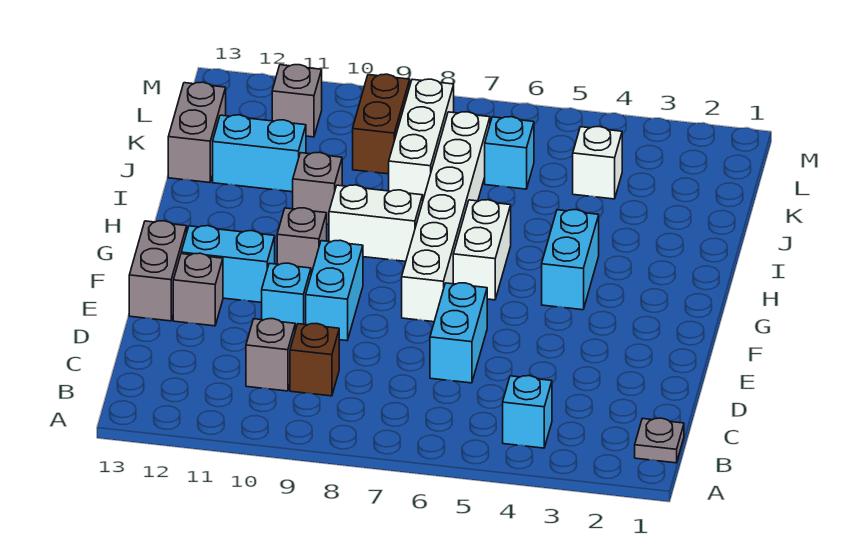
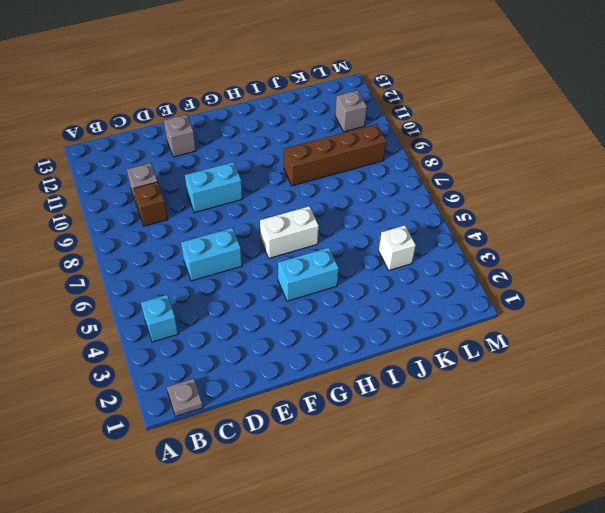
brown brick I9:L9 level 1 -> brown brick K9:L9 level 1
none -> cyan brick E10 level 1
none -> grey brick E13:F13 level 1
none -> white brick F7:K7 level 1

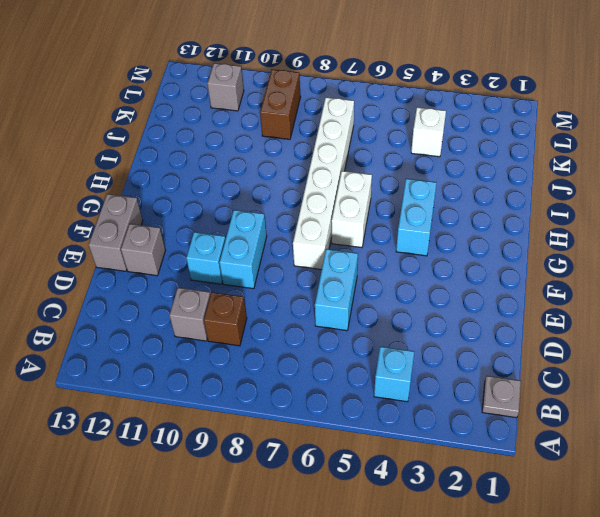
none -> cyan brick F11:F12 level 1
none -> grey brick G10 level 1
none -> white brick H8:H9 level 1

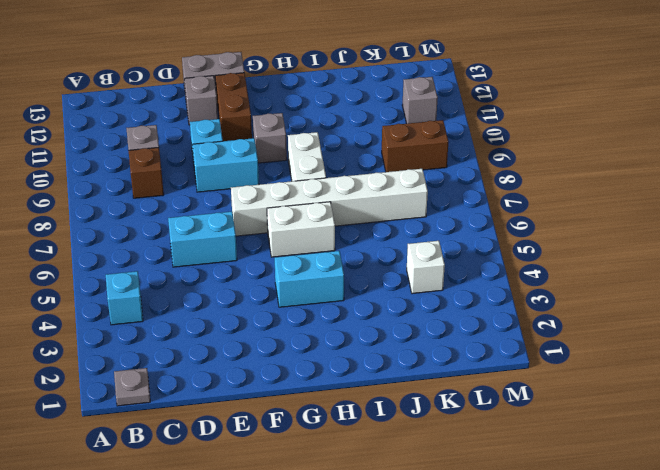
brown brick F11:F12 level 1 -> cyan brick F11:F12 level 1
none -> grey brick I10 level 1
none -> white brick J8:L8 level 1
none -> cyan brick J11:J12 level 1

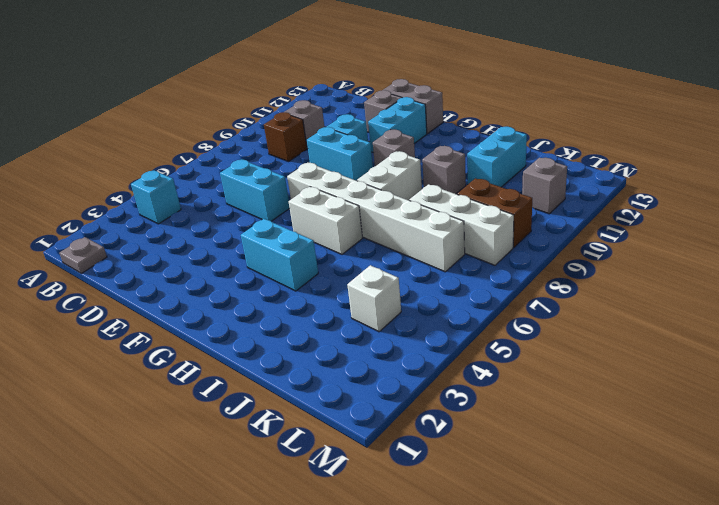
none -> grey brick J13:K13 level 1
none -> cyan brick K6 level 1

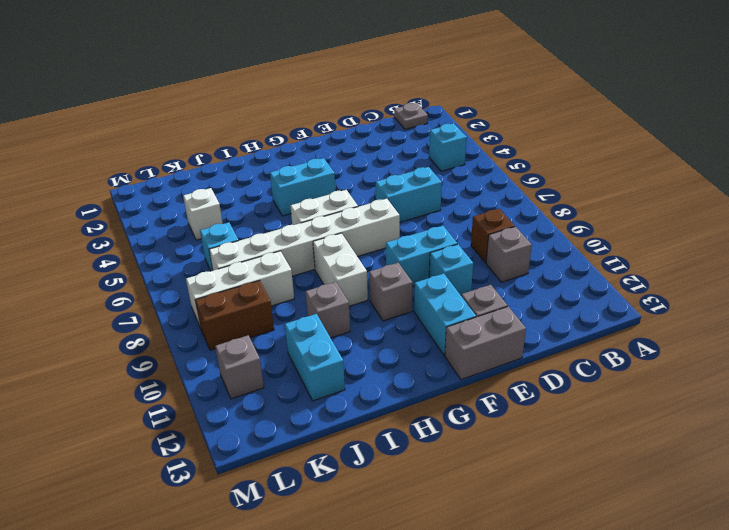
none -> grey brick J13:K13 level 1

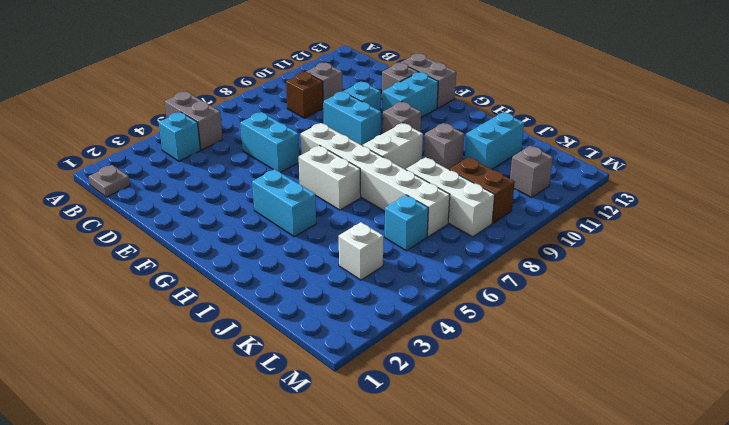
grey brick A5:B5 level 1 -> grey brick J13:K13 level 1

